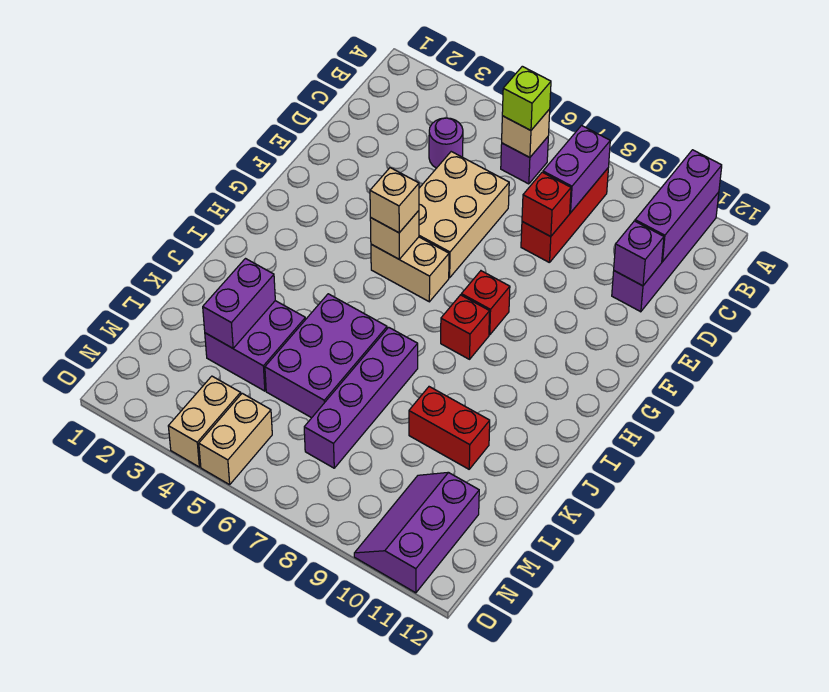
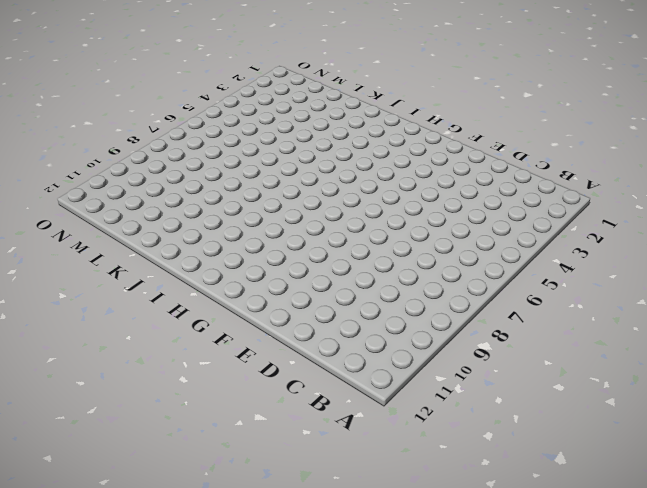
none -> purple brick A11:D11 level 1
none -> purple brick B6 level 1
none -> red brick B8:D8 level 1

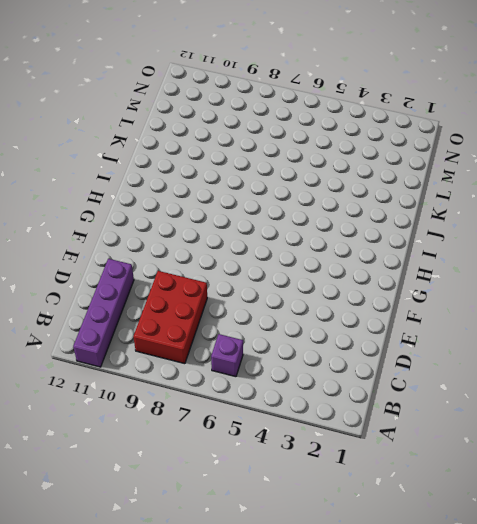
red brick B8:D9 level 1 -> red brick B8:D8 level 1
none -> purple round brick C4 level 1
none -> tan brick D5:F6 level 1
none -> tan brick G5:G6 level 1

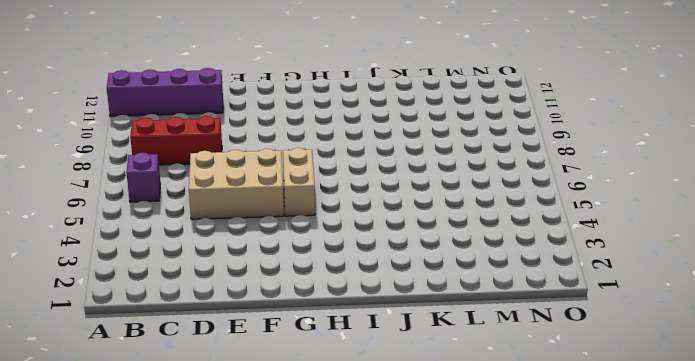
none -> purple round brick C4 level 1
none -> red brick G8 level 1
none -> red brick H8 level 1

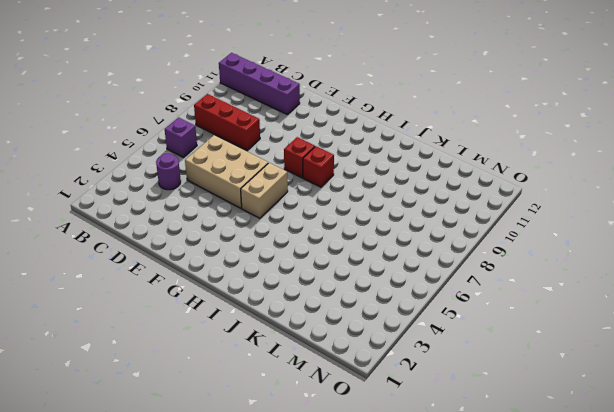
none -> purple brick J5:L6 level 1
none -> purple brick J7:M7 level 1
none -> purple brick K3:L4 level 1

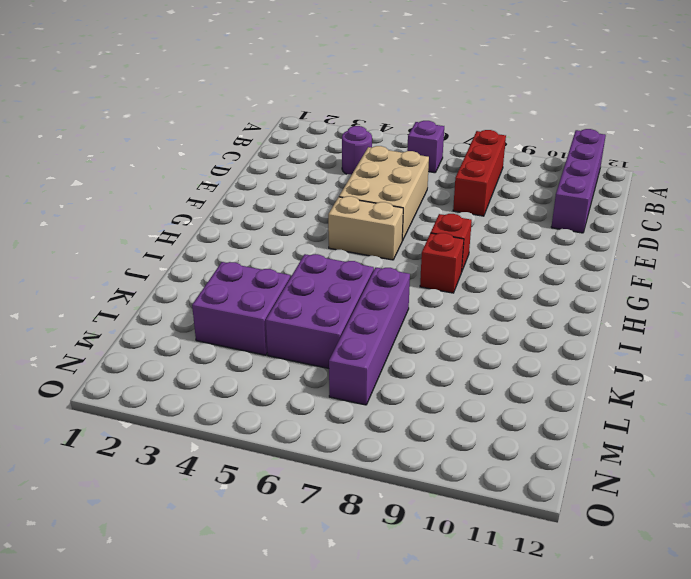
none -> red brick K9:K10 level 1
none -> purple slope M10:O11 level 1 top 11
none -> tan brick N4:O4 level 1

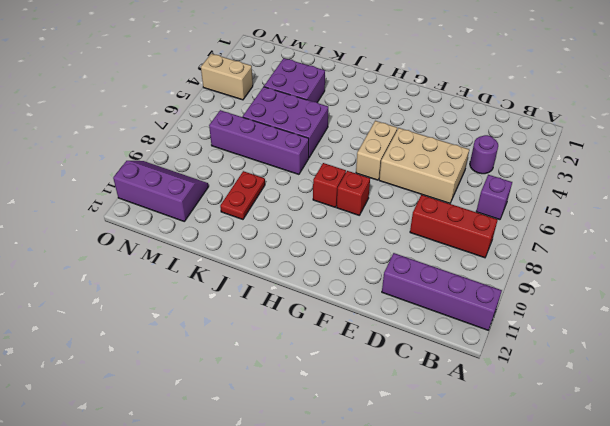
red plate K9:K10 level 1 -> red brick K9:K10 level 1
none -> tan brick N5:O5 level 1
none -> purple brick A11:C11 level 2
none -> tan brick B6 level 2

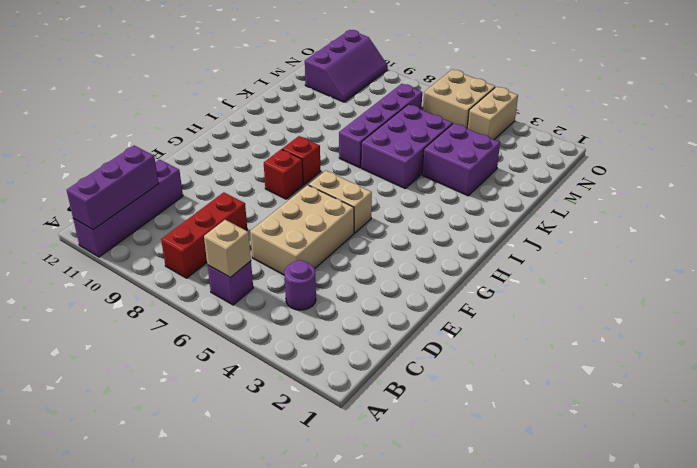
tan brick N5:O6 level 1 -> tan brick N5:O5 level 1
none -> red brick K9:K10 level 1
none -> purple brick B8:C8 level 2
none -> red brick D8 level 2

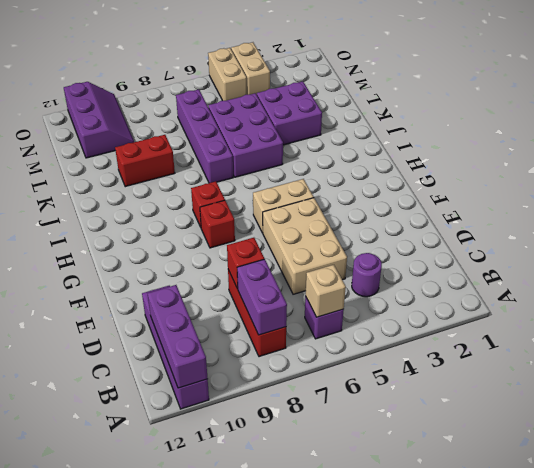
none -> purple brick D11 level 2
none -> tan brick G5 level 2
none -> purple brick K3:L3 level 2

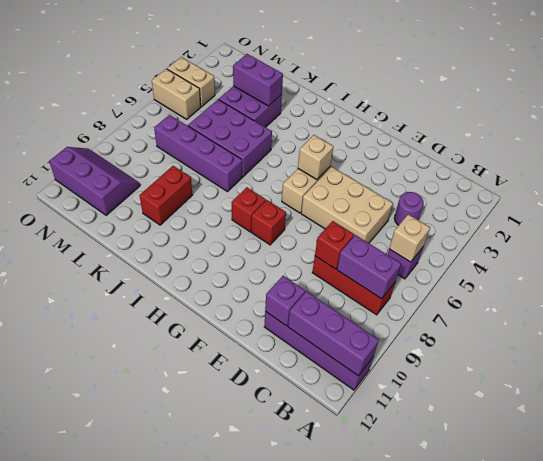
none -> lime brick B6 level 3
none -> tan brick G5 level 3

